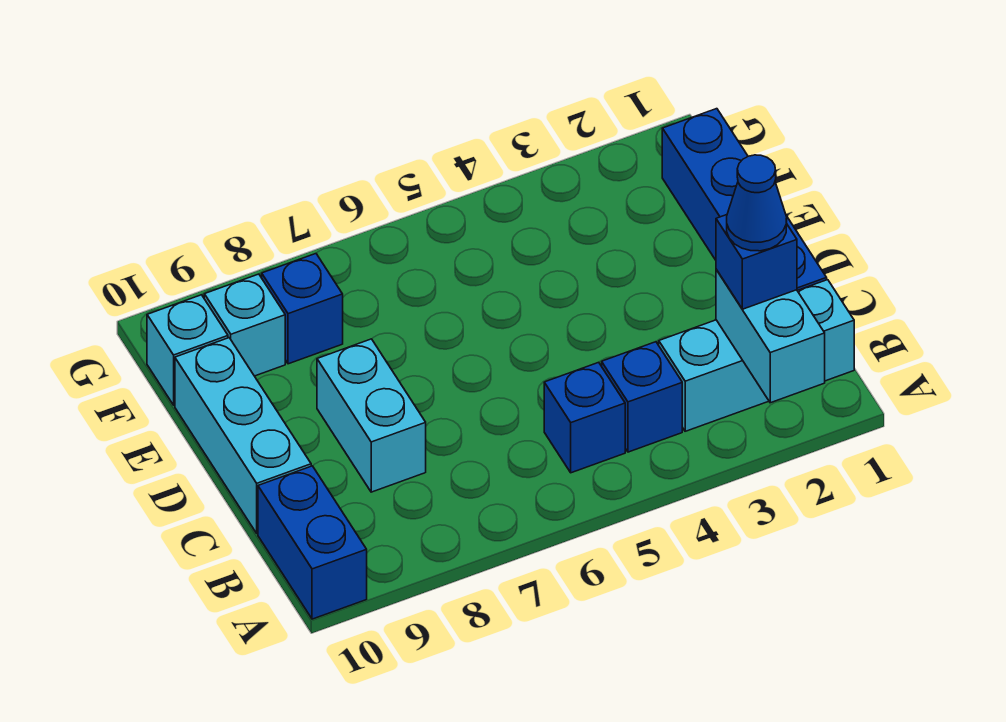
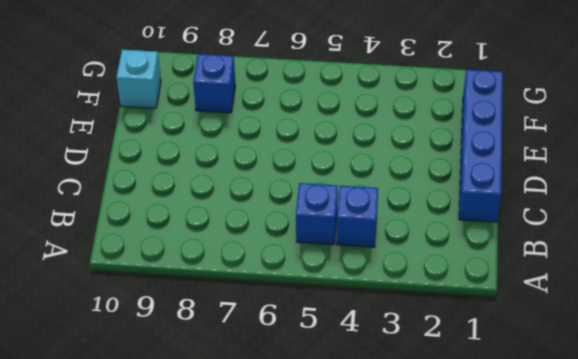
none -> blue brick A10:B10 level 1
none -> cyan brick B1:B3 level 1
none -> cyan brick C8:D8 level 1

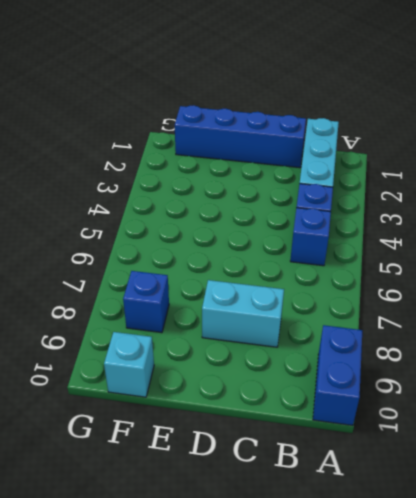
blue brick A9:A10 level 1 -> blue brick A10:B10 level 1
none -> cyan brick C10:E10 level 1
none -> cyan brick F9 level 1
none -> cyan brick A2:B2 level 2

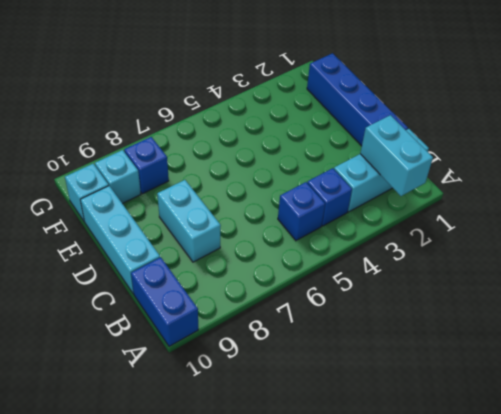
none -> blue brick B2 level 3
none -> blue cone B2 level 4

